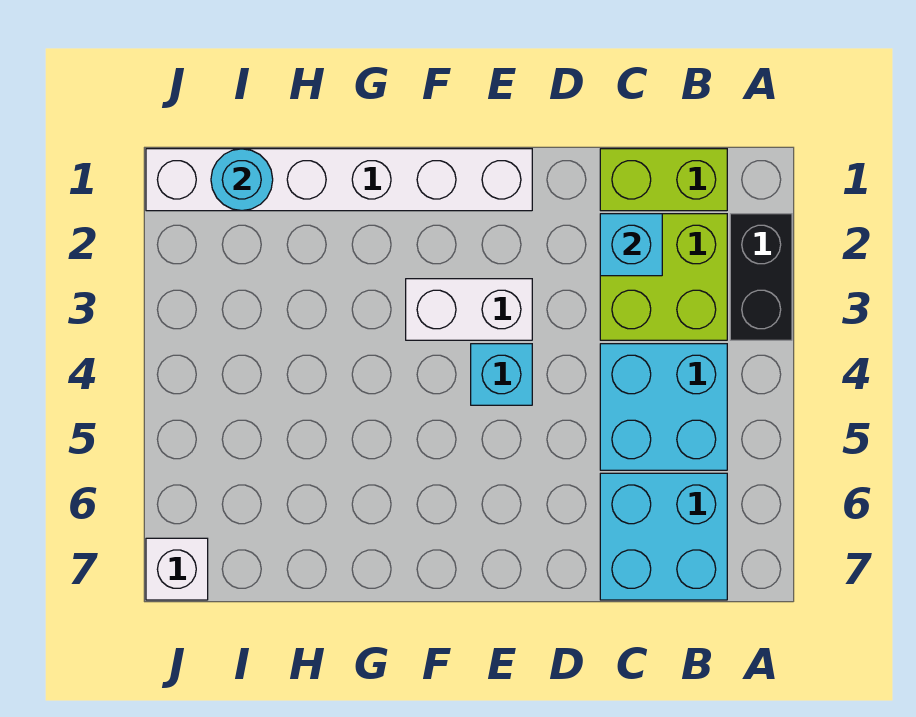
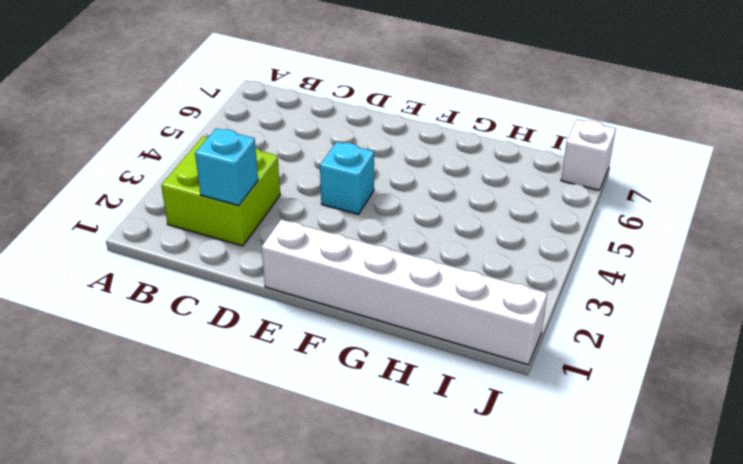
none -> black brick A2:A3 level 1
none -> lime brick B1:C1 level 1

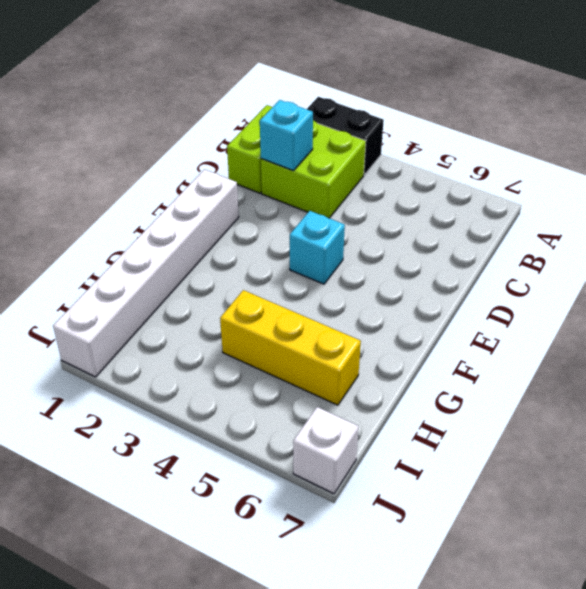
yellow brick H4:H6 level 1 -> none
none -> cyan brick B4:C5 level 1
none -> cyan brick B6:C7 level 1

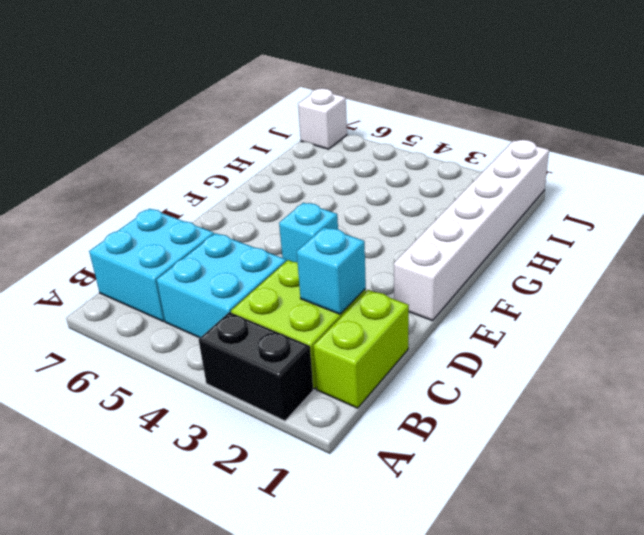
none -> white brick E3:F3 level 1
none -> cyan round brick I1 level 2

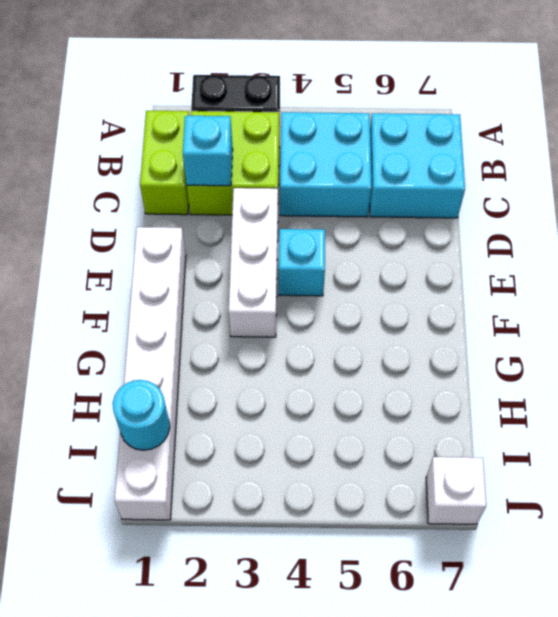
white brick D3:F3 level 1 -> white brick E3:F3 level 1

